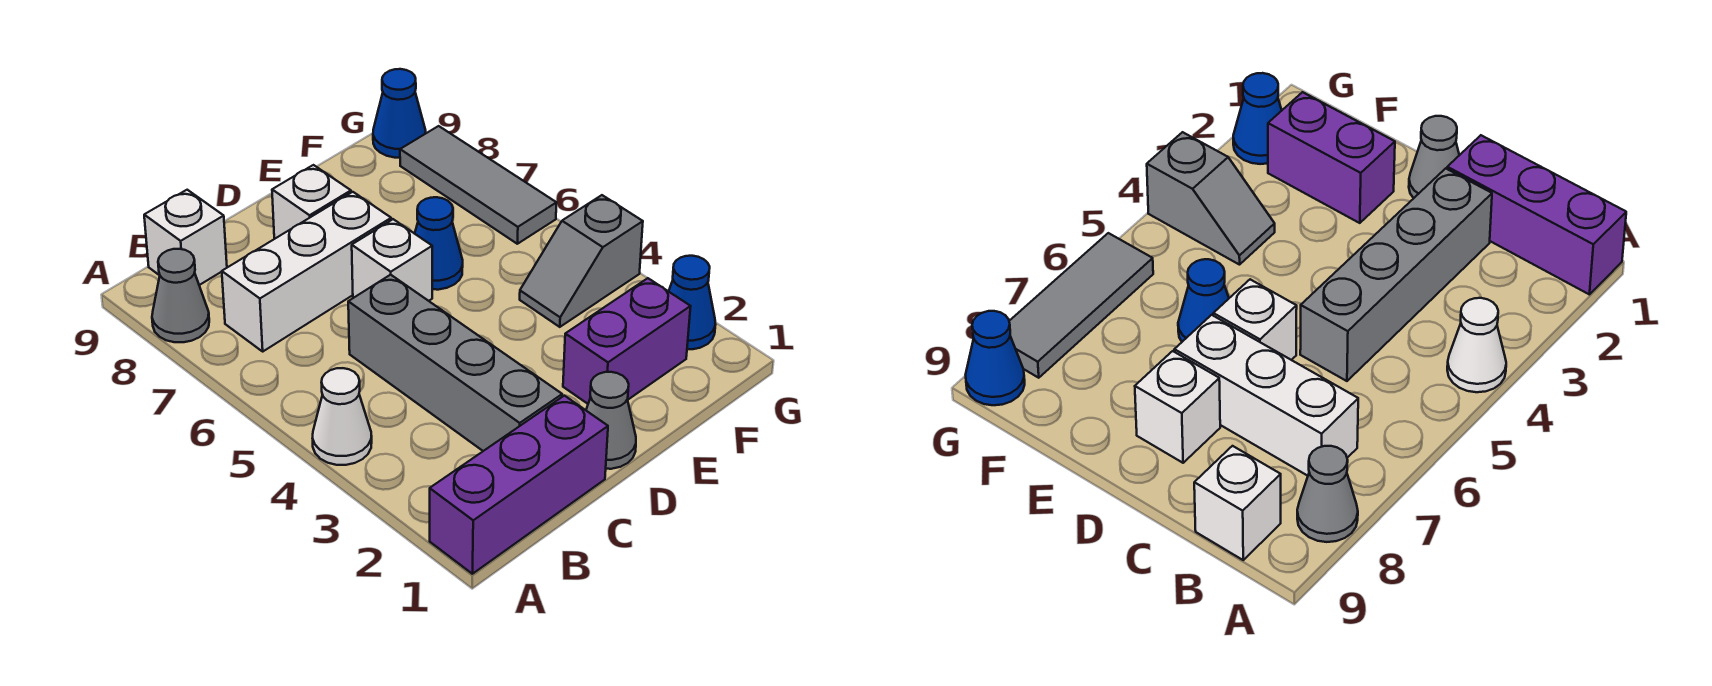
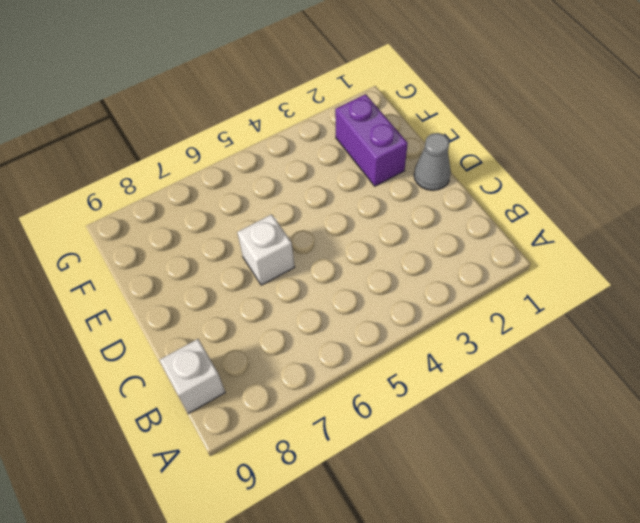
none -> purple brick A1:C1 level 1
none -> white cone A4 level 1
none -> grey cone A8 level 1

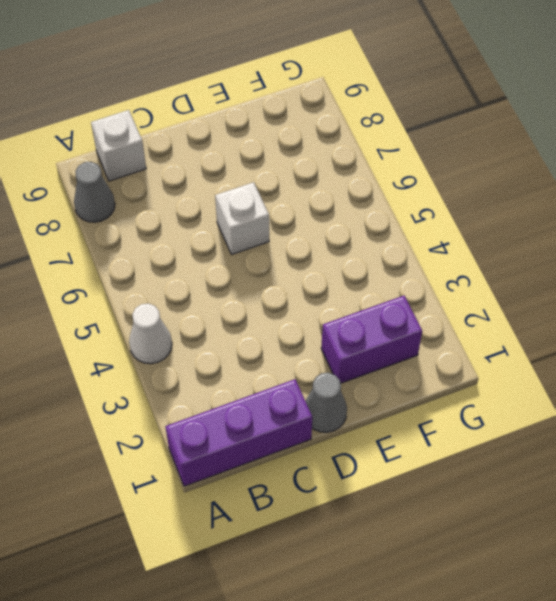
none -> white brick B7:D7 level 1
none -> grey brick C2:C5 level 1
none -> white brick D8 level 1

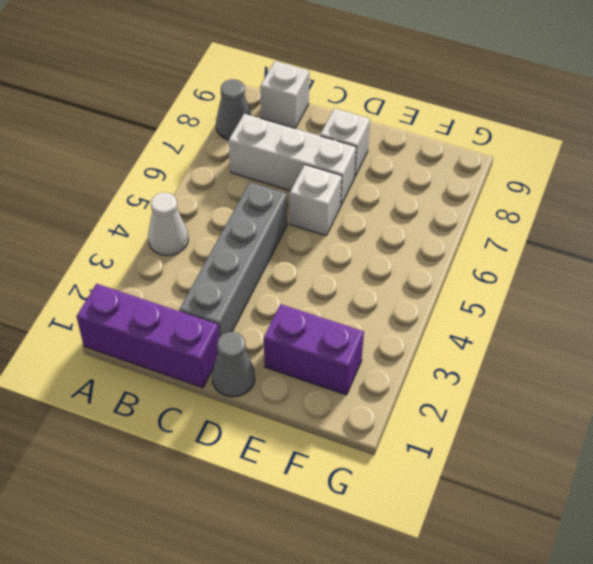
none -> blue cone E6 level 1
none -> grey slope F4:G4 level 1 top G
none -> blue cone G2 level 1

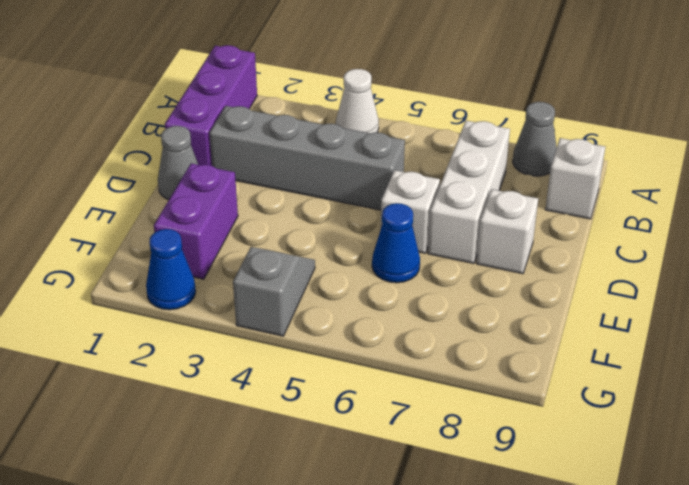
none -> grey tile G6:G8 level 1
none -> blue cone G9 level 1

